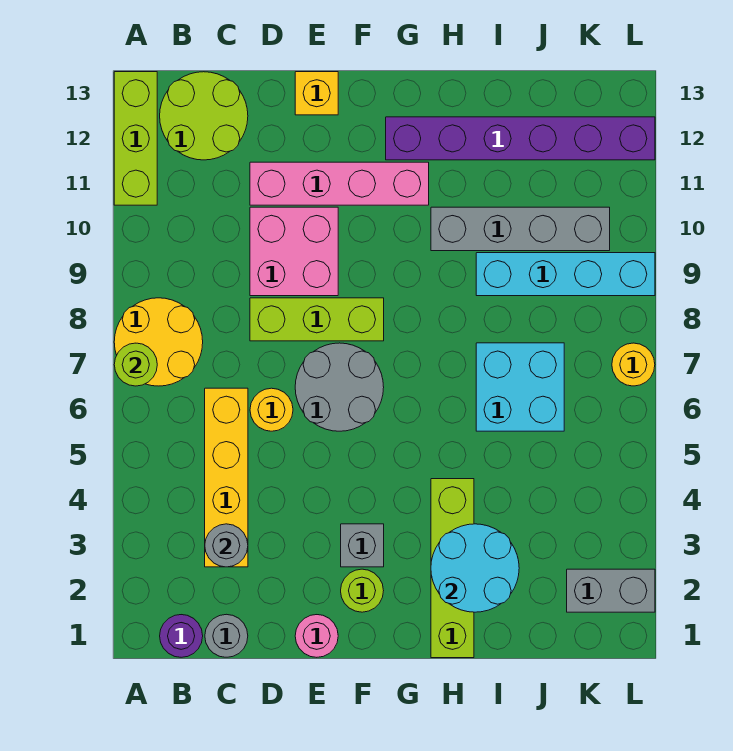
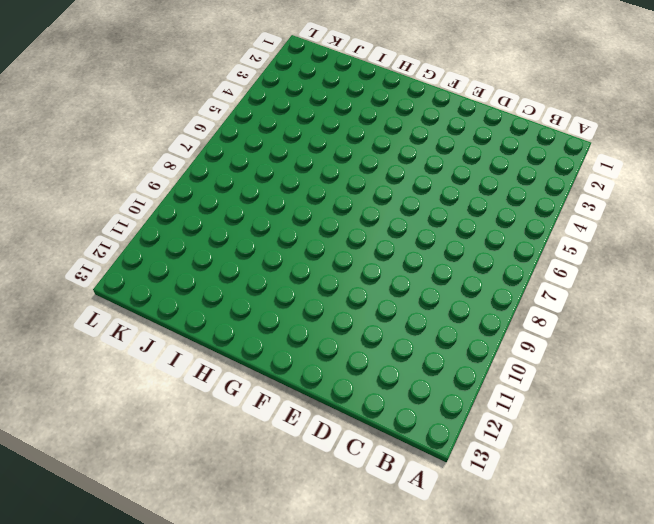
none -> yellow round brick A7:B8 level 1
none -> lime brick A11:A13 level 1
none -> purple round brick B1 level 1

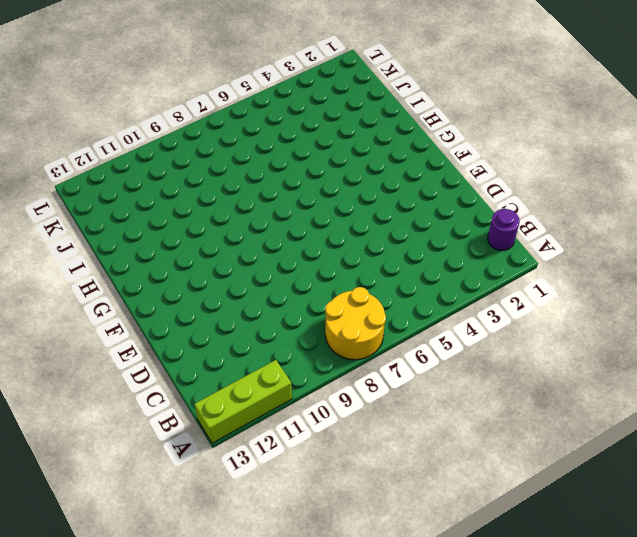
none -> lime round brick B12:C13 level 1
none -> grey round brick C1 level 1
none -> yellow brick C3:C6 level 1

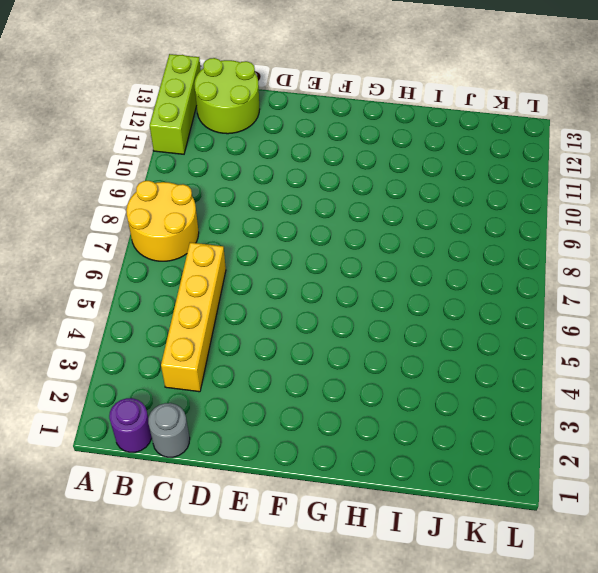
none -> yellow round brick D6 level 1
none -> lime brick D8:F8 level 1
none -> pink brick D9:E10 level 1

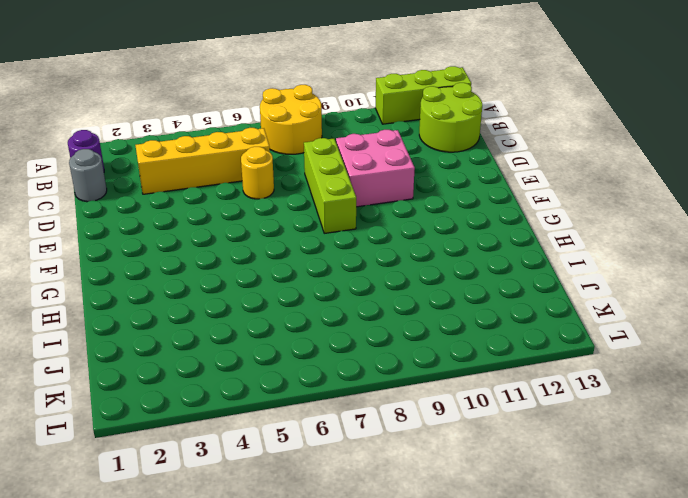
none -> pink brick D11:G11 level 1
none -> pink round brick E1 level 1
none -> grey round brick E6:F7 level 1

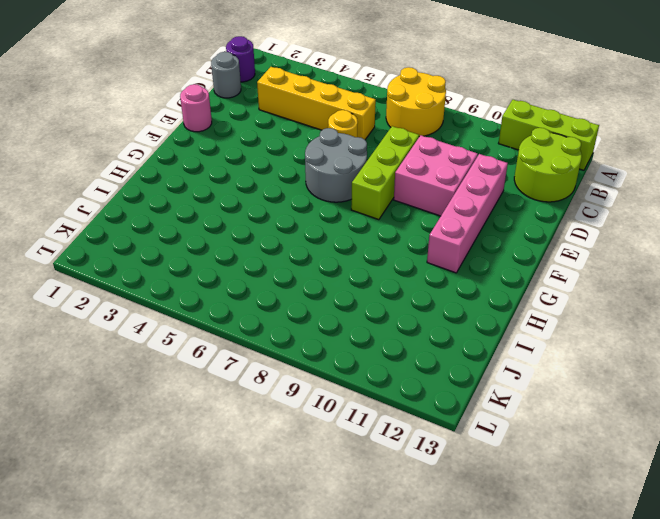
none -> yellow brick E13 level 1
none -> lime round brick F2 level 1
none -> grey brick F3 level 1

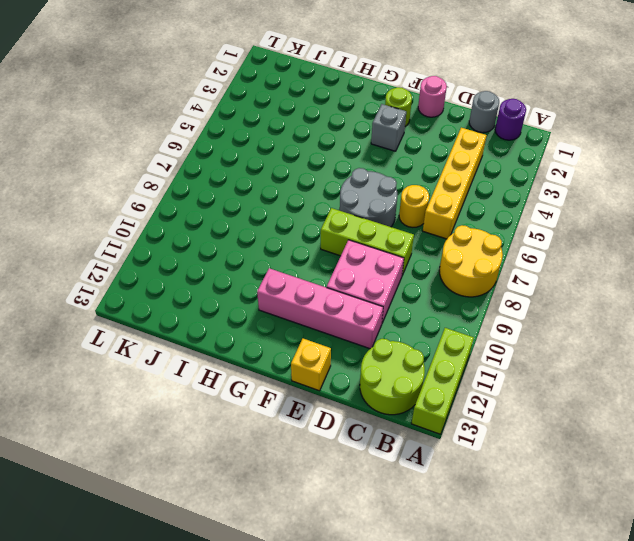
none -> purple brick G12:L12 level 1
none -> lime brick H1:H4 level 1
none -> grey brick H10:K10 level 1

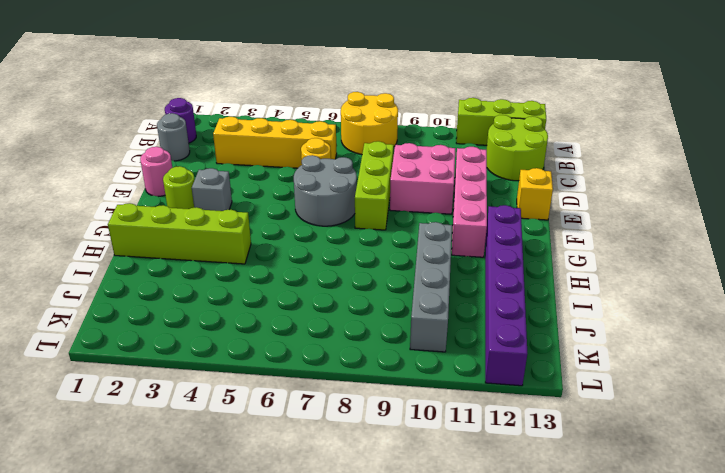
none -> cyan brick I6:J7 level 1
none -> cyan brick I9:L9 level 1
none -> grey brick K2:L2 level 1

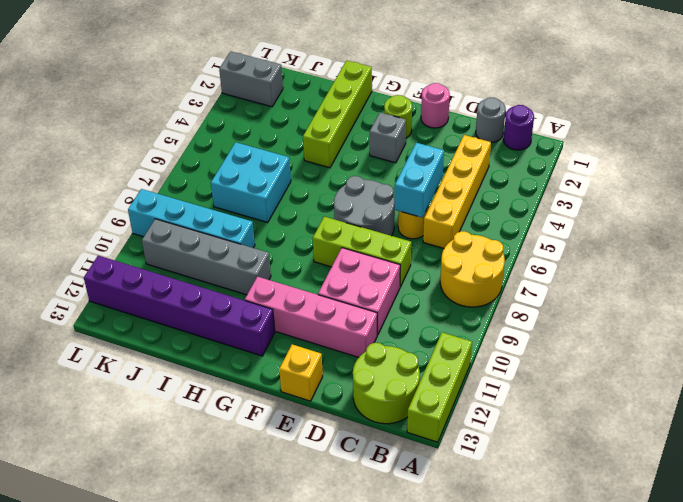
cyan brick D5:D6 level 2 -> none
none -> yellow round brick L7 level 1
none -> lime round brick A7 level 2
none -> grey round brick C3 level 2

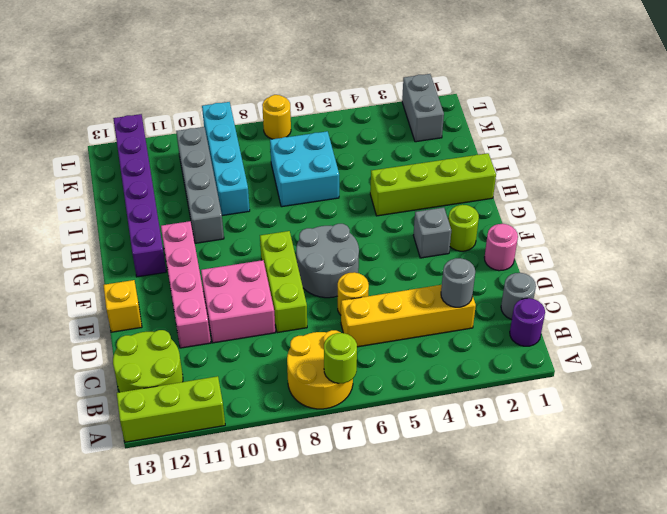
none -> cyan round brick H2:I3 level 2

